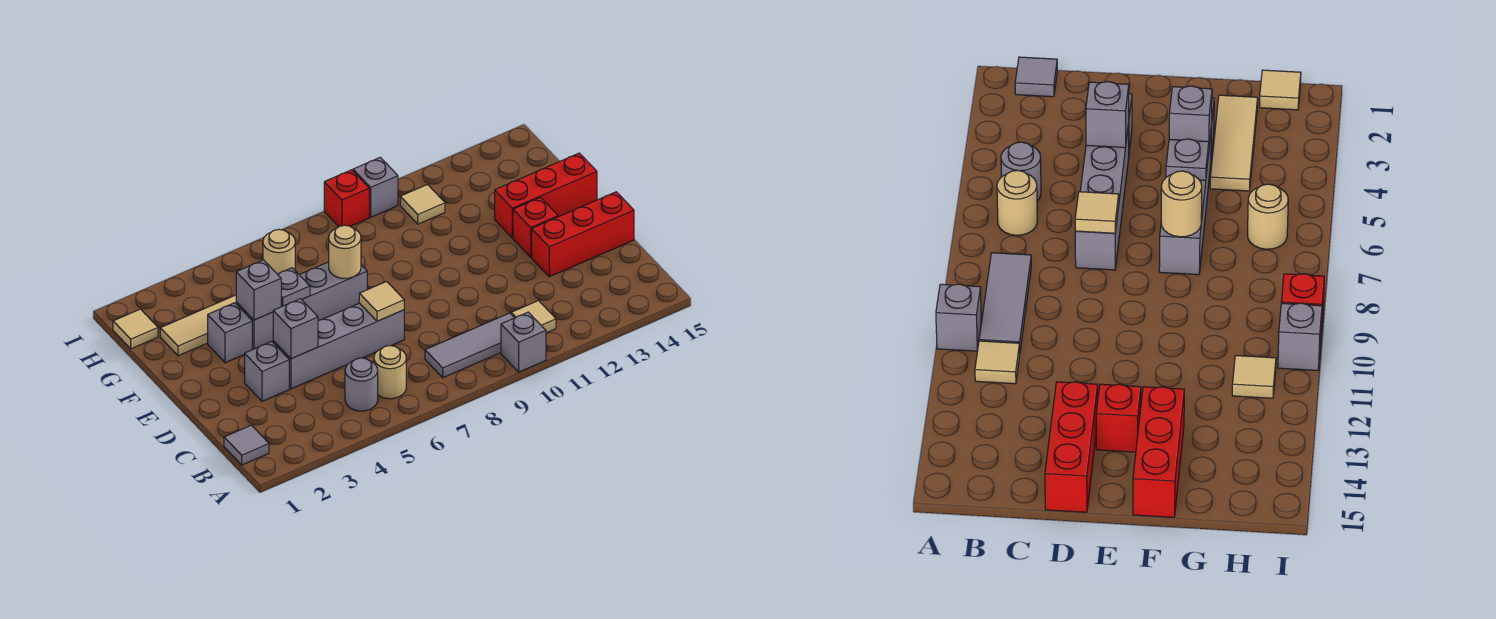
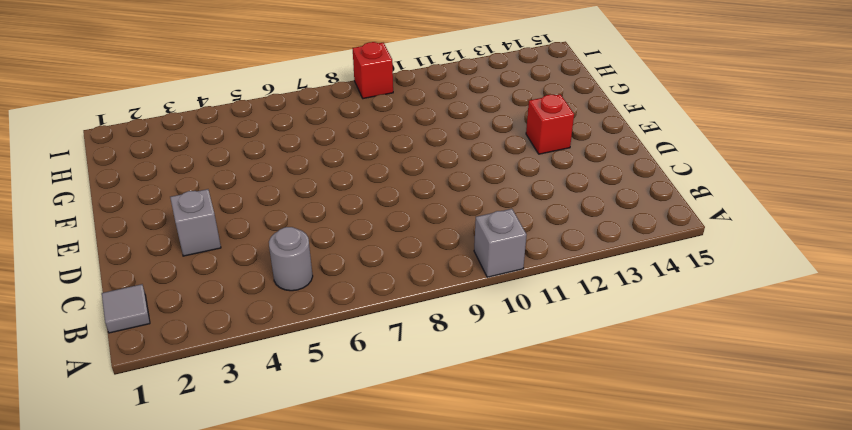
none -> tan round brick B6 level 1
none -> grey tile B8:B10 level 1
none -> tan tile B11 level 1

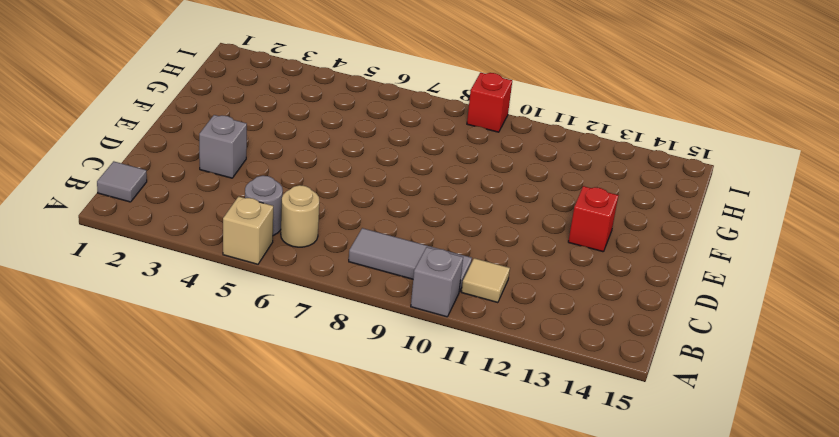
tan brick A5 level 1 -> none
none -> grey brick D4:D7 level 1
none -> red brick D13:D15 level 1
none -> grey brick F3 level 1

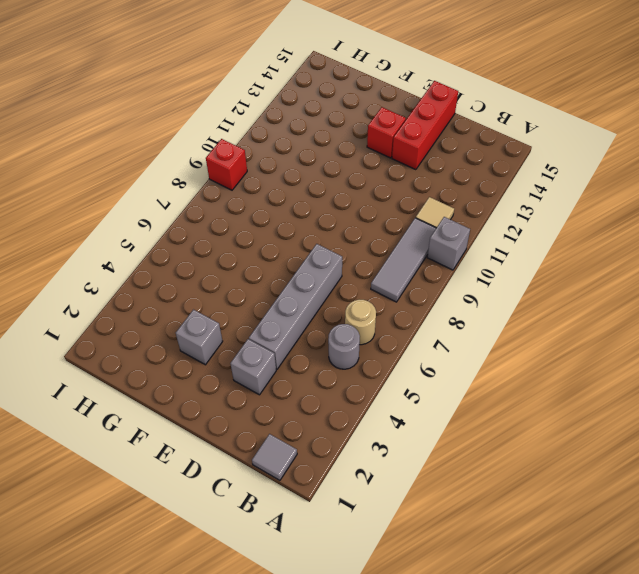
none -> grey brick F4:F7 level 1
none -> red brick F13:F15 level 1
none -> tan tile G2:G4 level 1

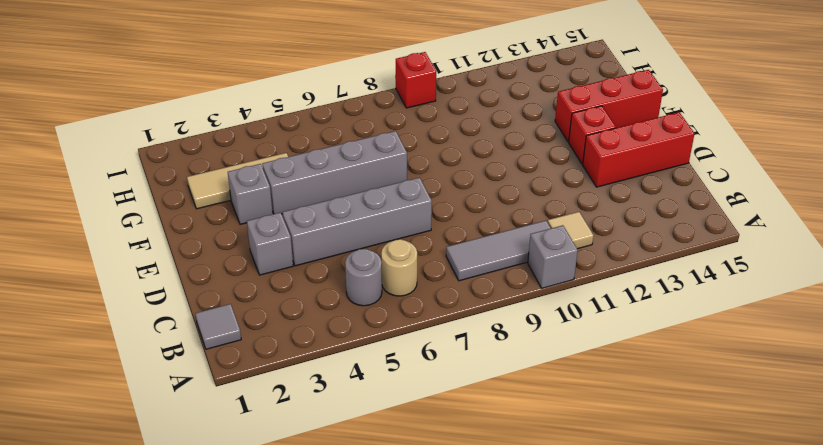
none -> tan tile H1 level 1
none -> tan round brick H6 level 1
none -> tan tile H11 level 1

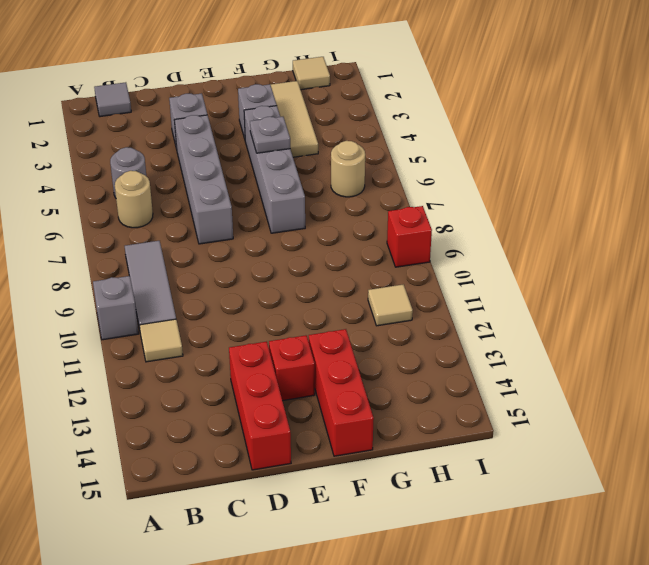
none -> grey brick I10 level 1
none -> grey brick D4 level 2
none -> tan tile D7 level 2

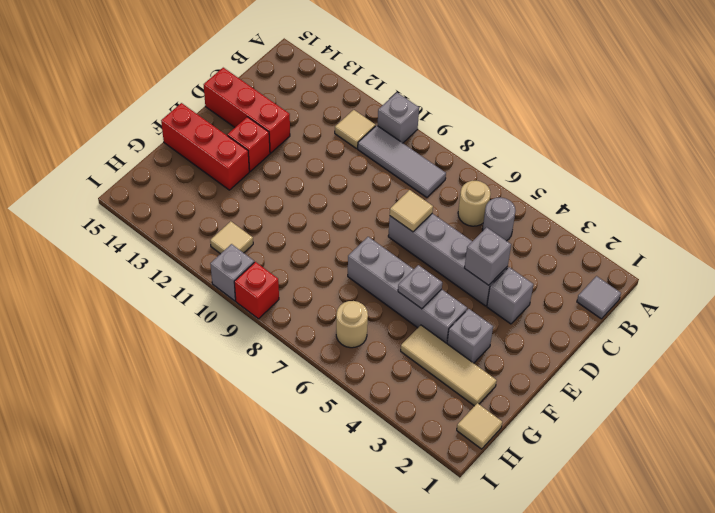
none -> grey brick F4 level 2
none -> tan round brick F7 level 2

